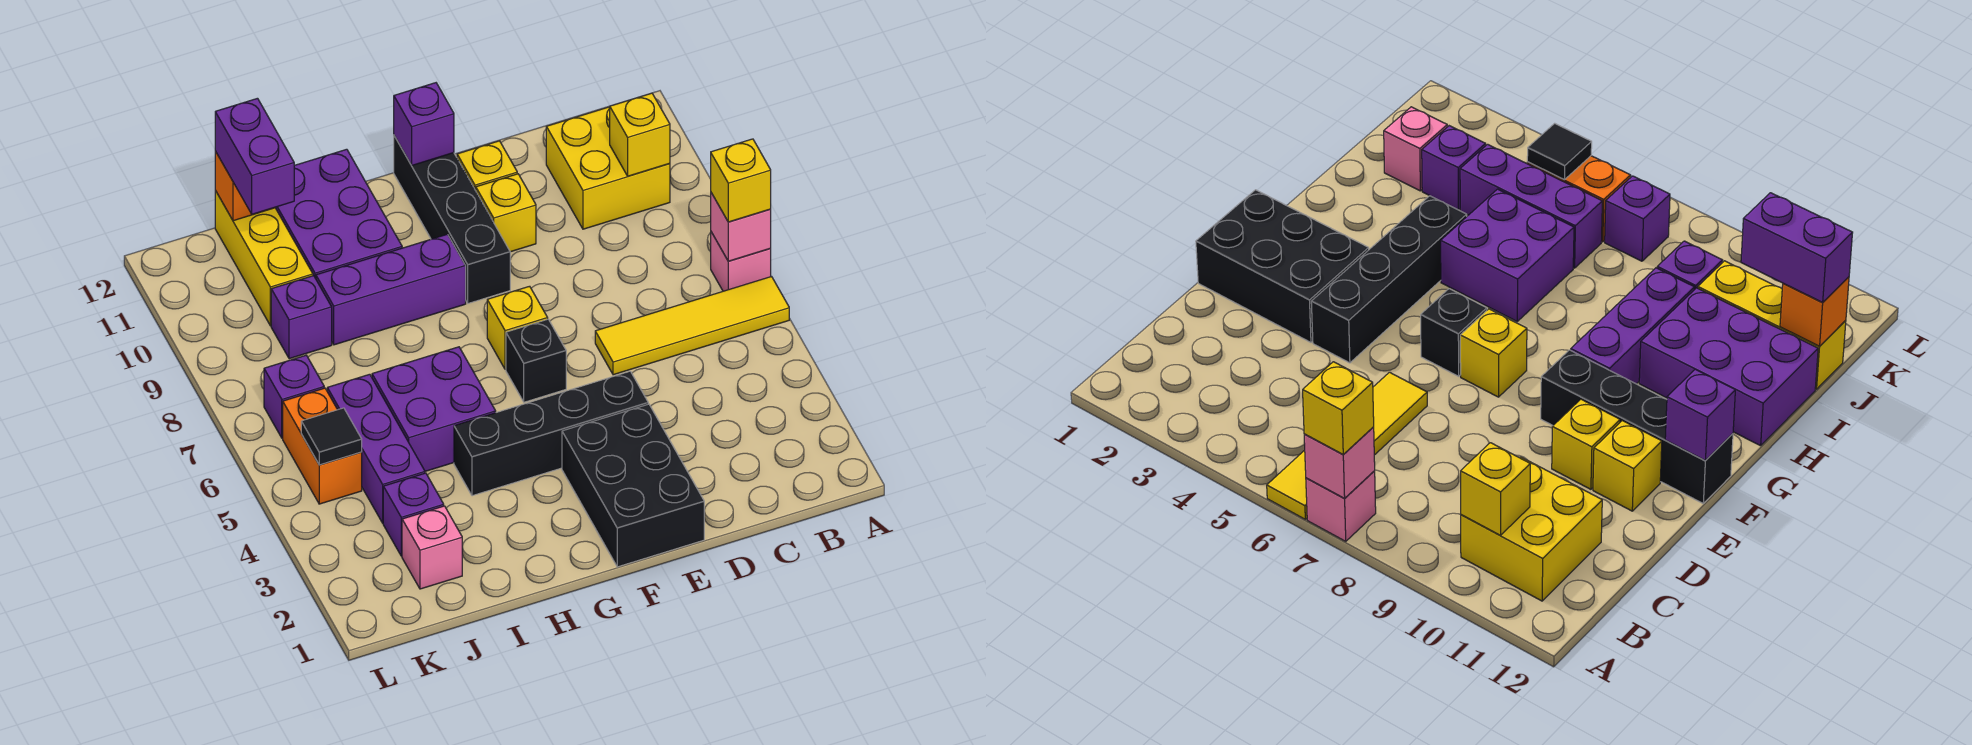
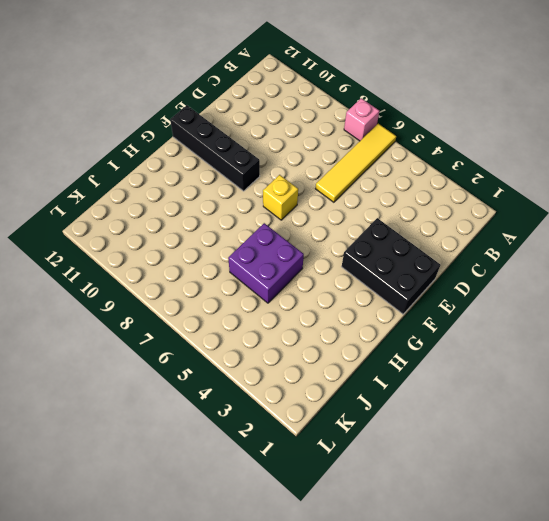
none -> yellow brick B10:C11 level 1
none -> black brick E4:H4 level 1
none -> yellow brick E10 level 1

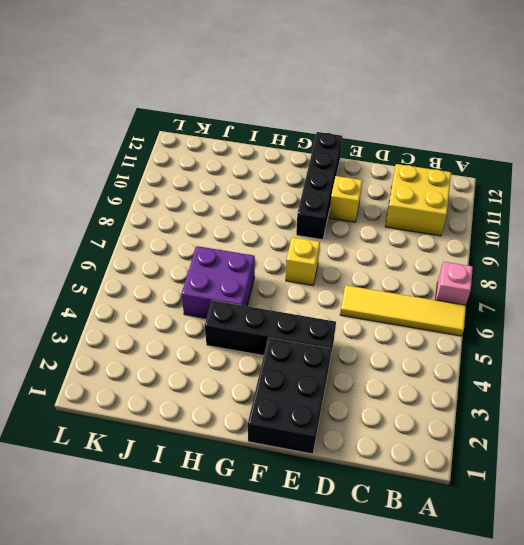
none -> yellow brick E11 level 1
none -> black brick F6 level 1
none -> purple brick G9:I9 level 1

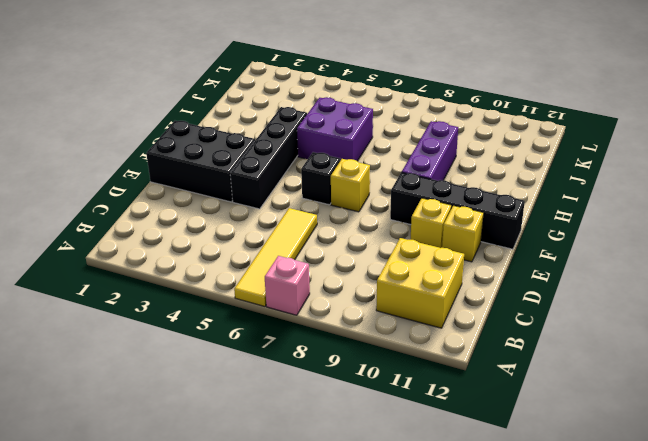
none -> purple brick H10:I12 level 1
none -> pink brick J2 level 1
none -> purple brick J3 level 1

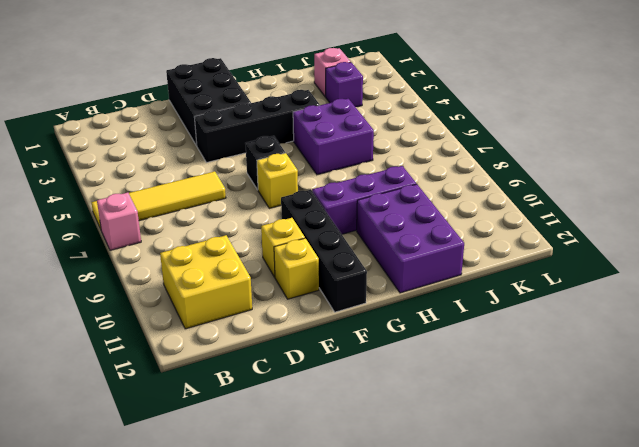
none -> purple brick J4:J6 level 1
none -> purple brick J9 level 1
none -> yellow brick J10:J12 level 1

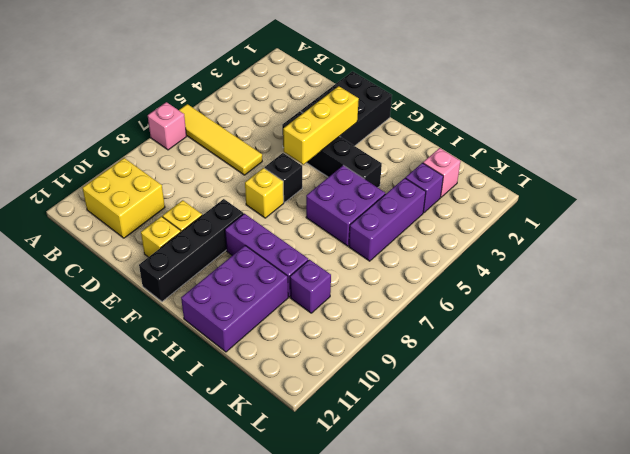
yellow brick F3:F5 level 2 -> yellow brick J10:J12 level 1
none -> orange brick K5:K6 level 1
none -> purple brick K7 level 1
none -> pink brick A7 level 2

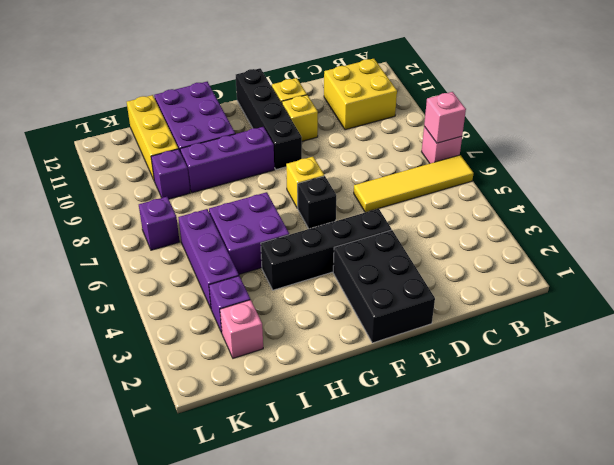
none -> orange brick K5:K6 level 1
none -> yellow brick B10 level 2
none -> purple brick F12 level 2

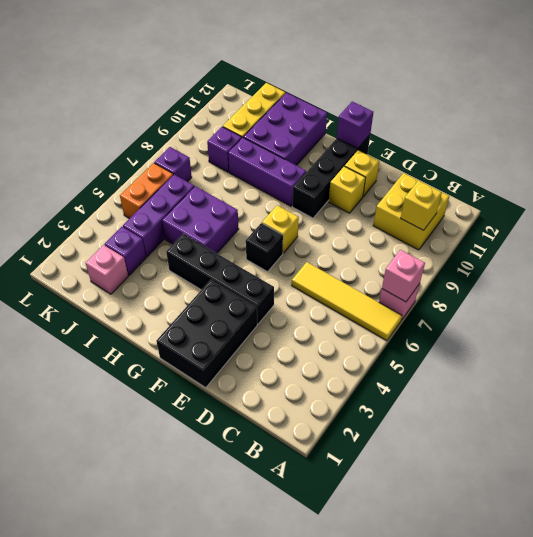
none -> orange brick J12 level 2
none -> black tile K5 level 2
none -> yellow brick A7 level 3

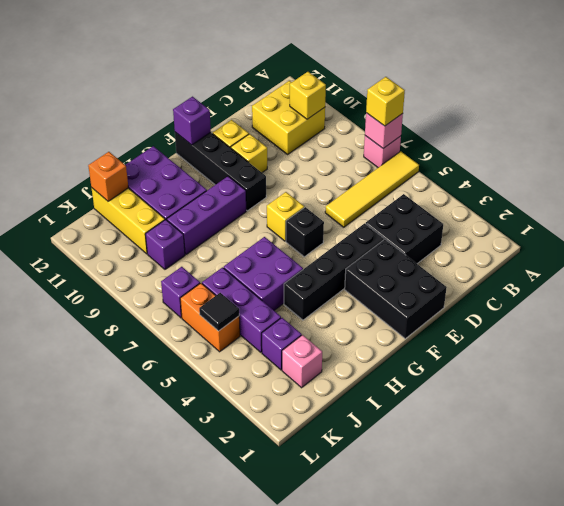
black brick C3:D4 level 1 -> none
none -> purple brick J11:J12 level 3

